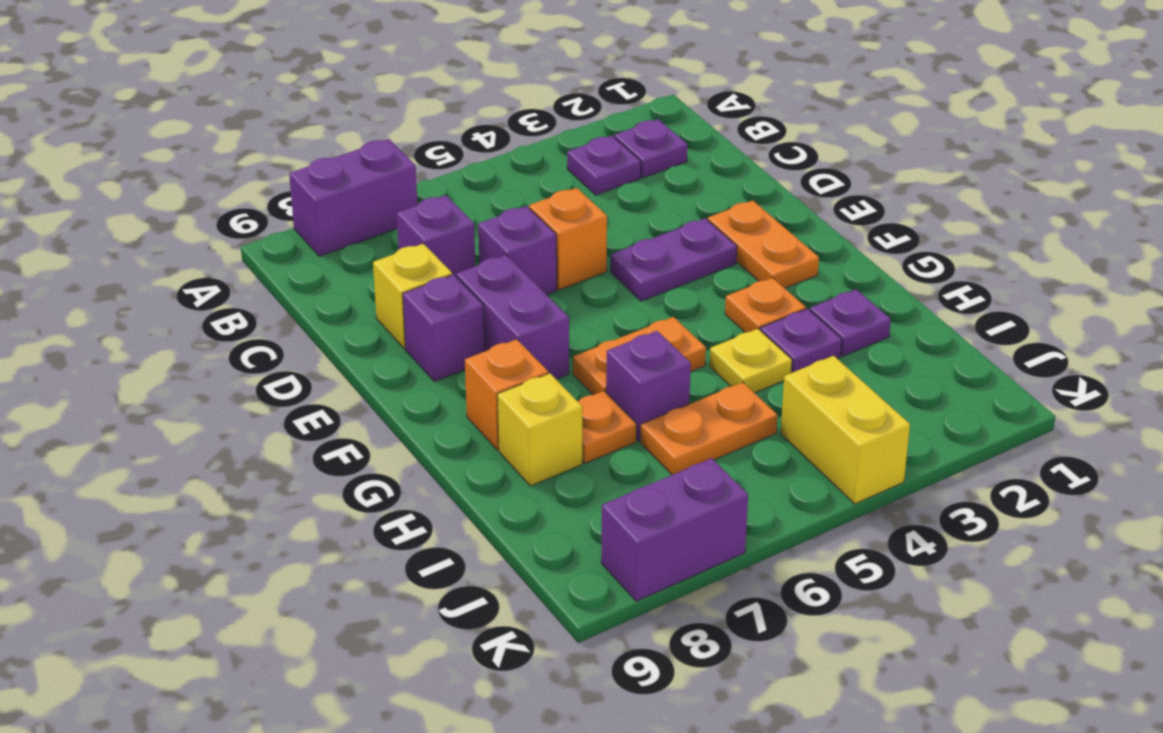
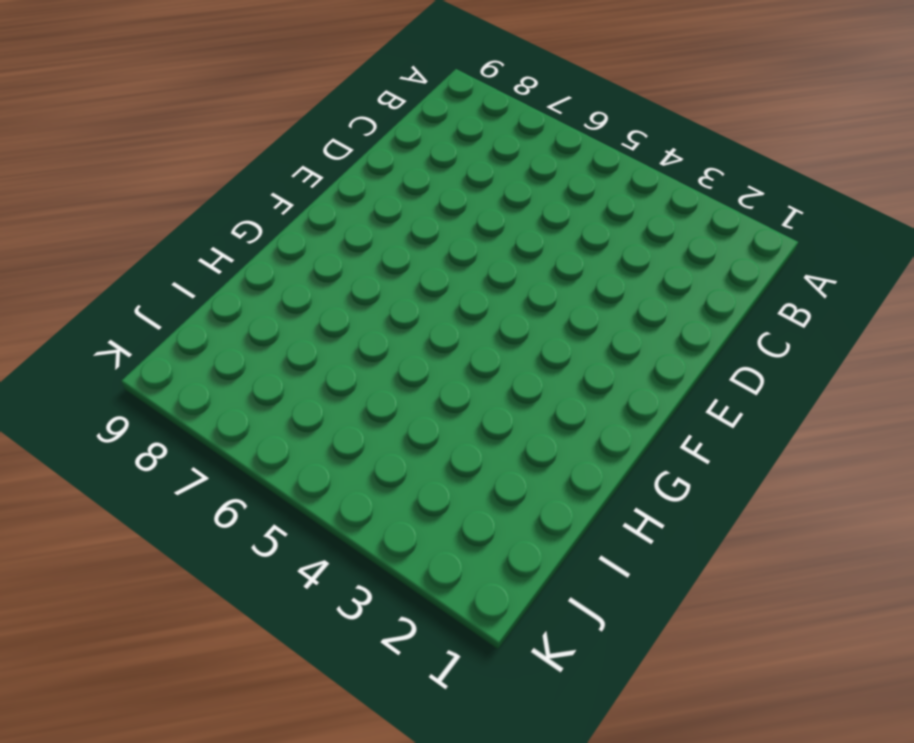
none -> purple brick A7:A8 level 1
none -> purple plate B2 level 1
none -> purple plate B3 level 1

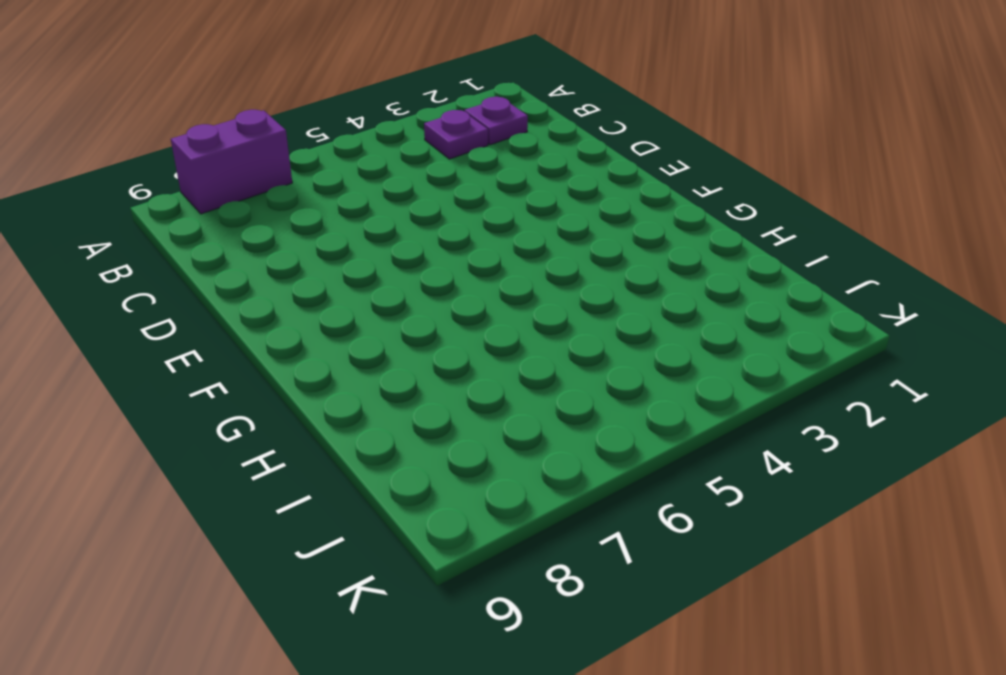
none -> purple brick C7 level 1
none -> orange brick D5 level 1
none -> purple brick D6 level 1

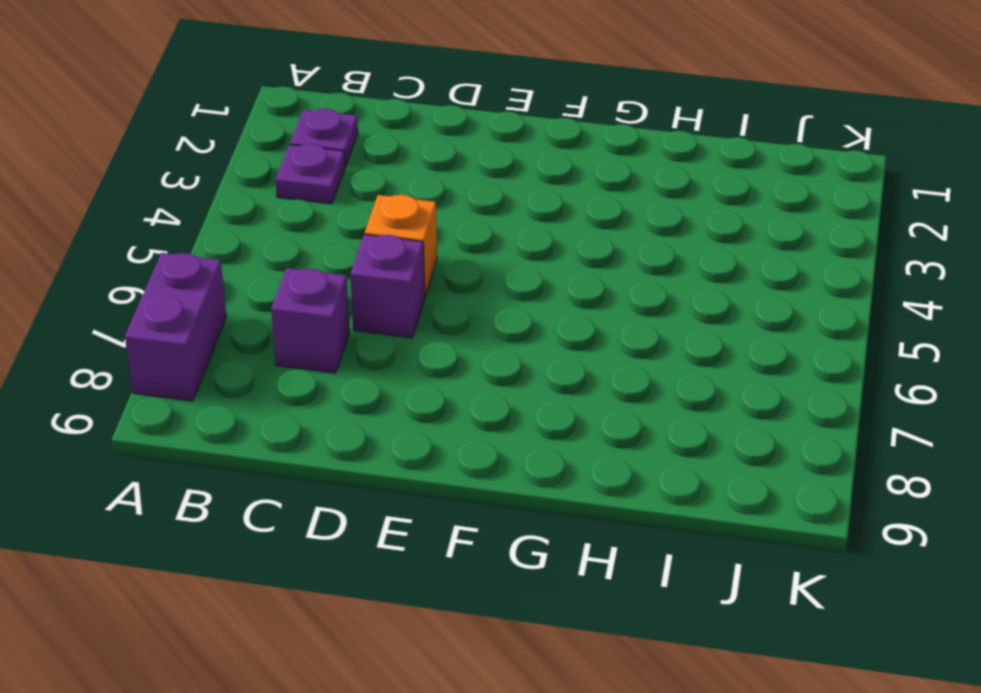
none -> yellow brick D8 level 1
none -> orange plate E2:F2 level 1
none -> purple plate E3:E4 level 1

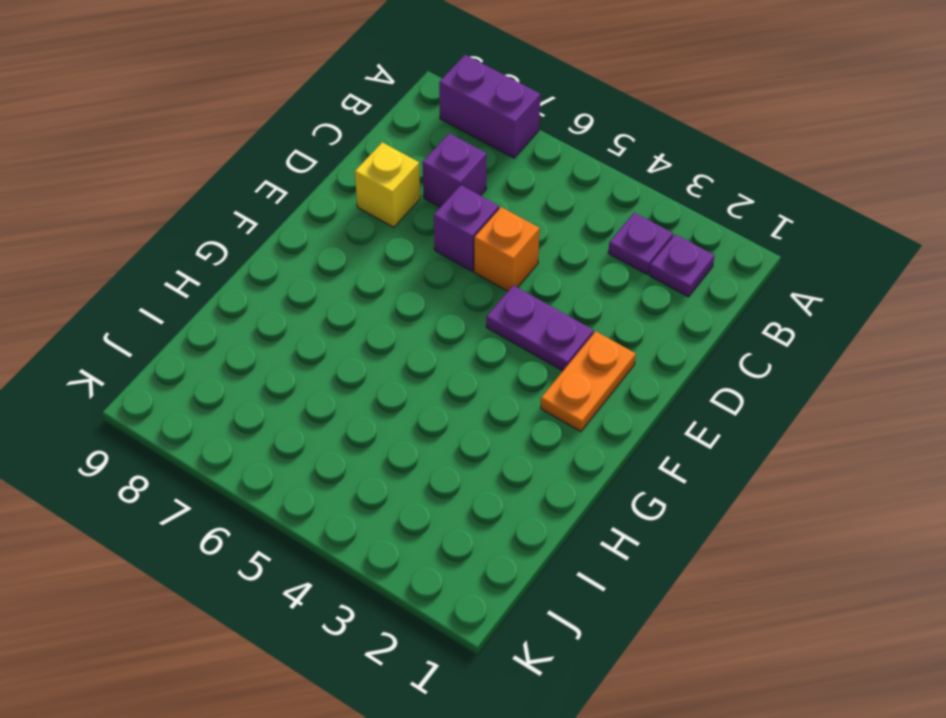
none -> purple brick E7:F7 level 1
none -> purple brick E8 level 1
none -> orange plate G3 level 1

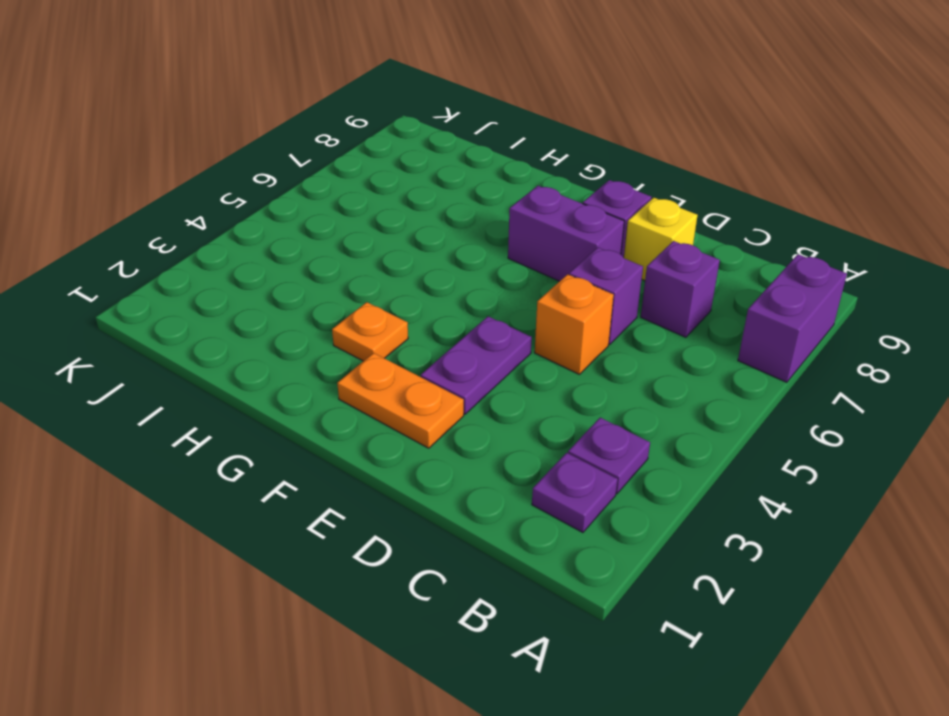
none -> orange plate G5:G6 level 1
none -> orange brick G8 level 1
none -> purple plate H2 level 1

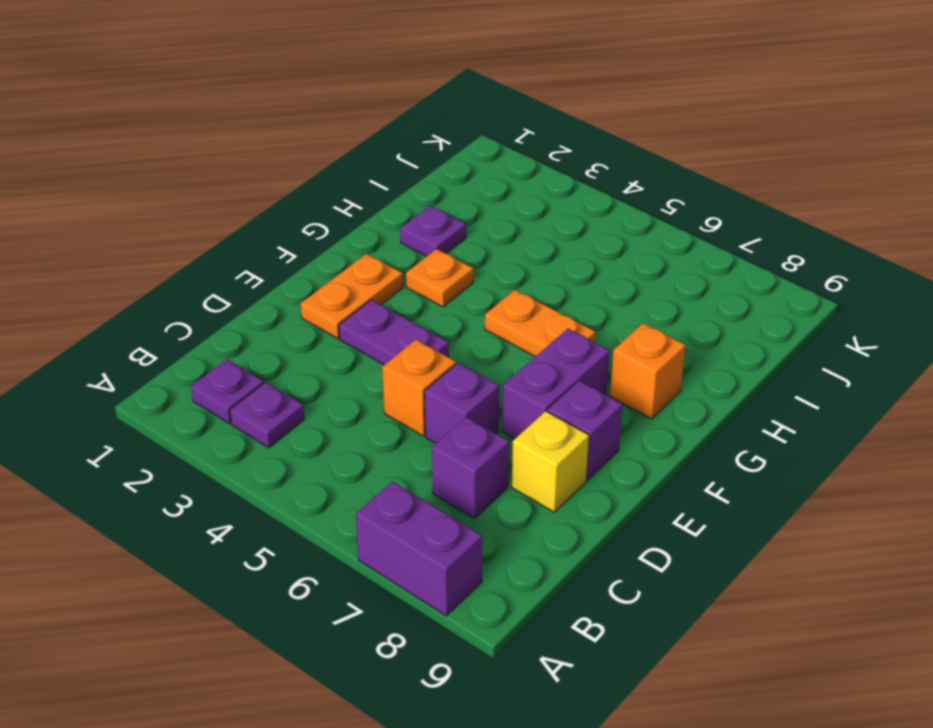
none -> purple plate H3 level 1
none -> yellow plate H4 level 1
none -> purple brick H6 level 1

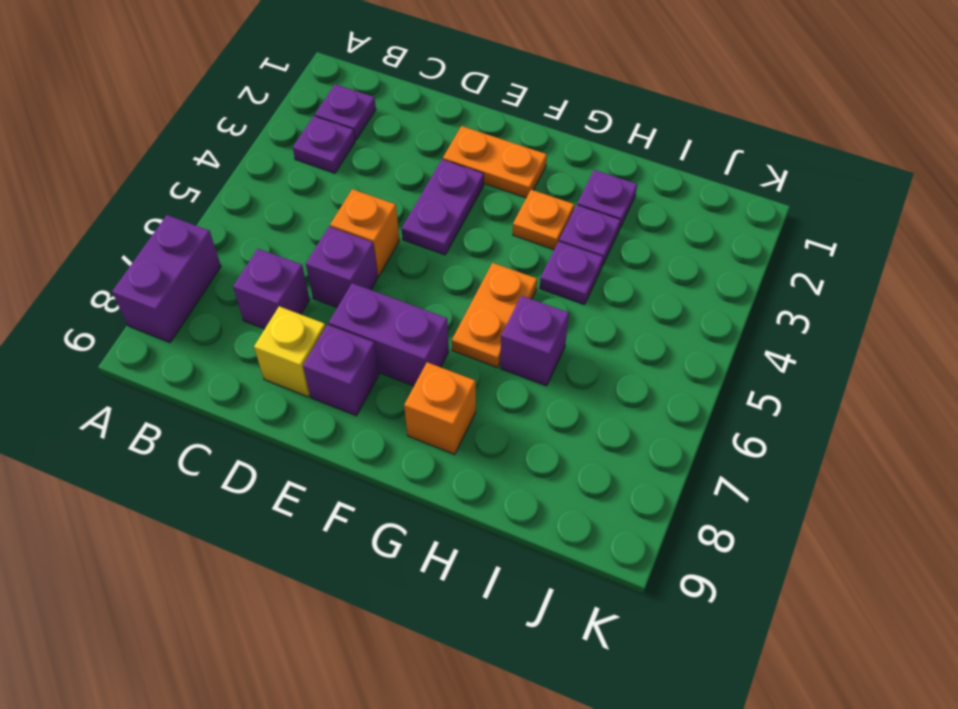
purple plate H4 level 1 -> yellow plate H4 level 1
none -> orange plate H7 level 1
none -> yellow brick H8 level 1
none -> orange plate I5:I6 level 1

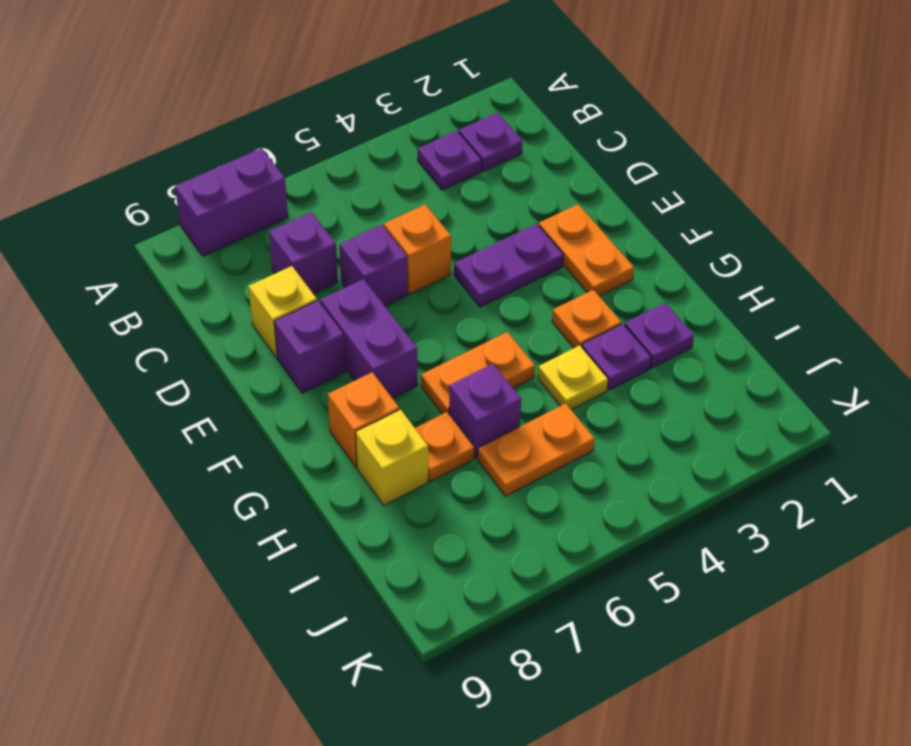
none -> yellow brick J4:K4 level 1
none -> purple brick K7:K8 level 1

